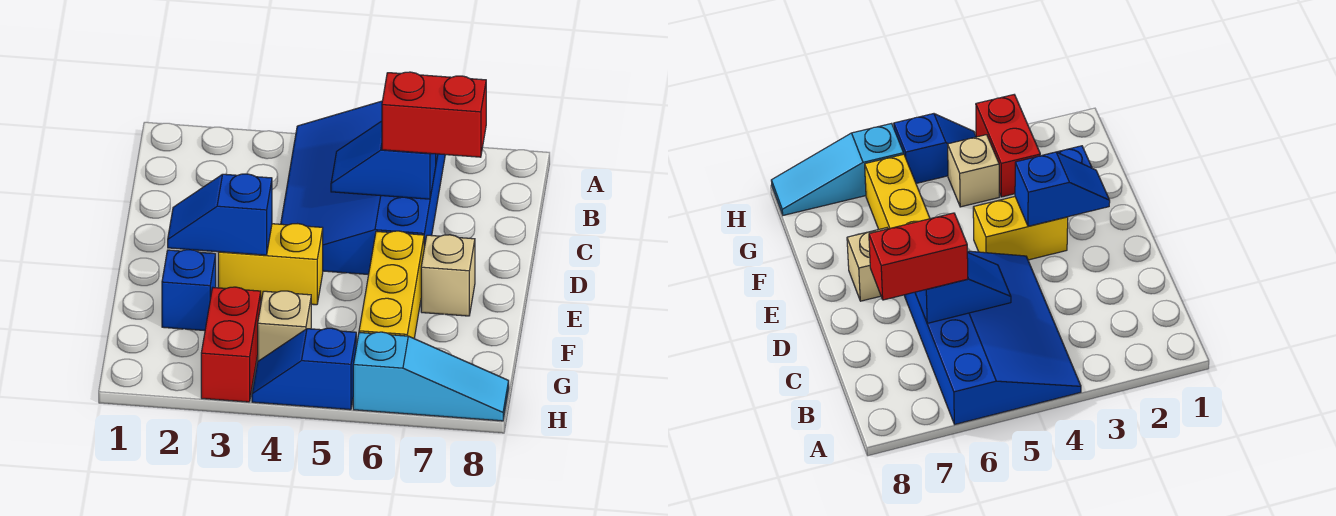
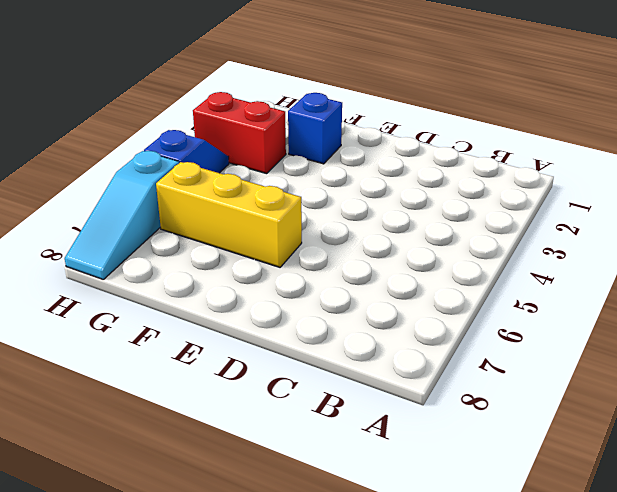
none -> blue slope A4:D6 level 1 top 6
none -> yellow brick E3:E4 level 1
none -> tan brick E7 level 1

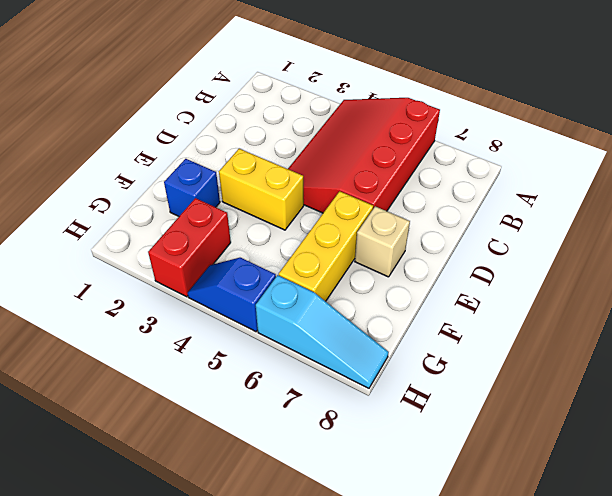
red slope A4:D6 level 1 top 6 -> blue slope A4:D6 level 1 top 6
none -> tan brick G4 level 1
none -> blue slope C5:C6 level 2 top 6
none -> blue slope E2:E3 level 2 top 3

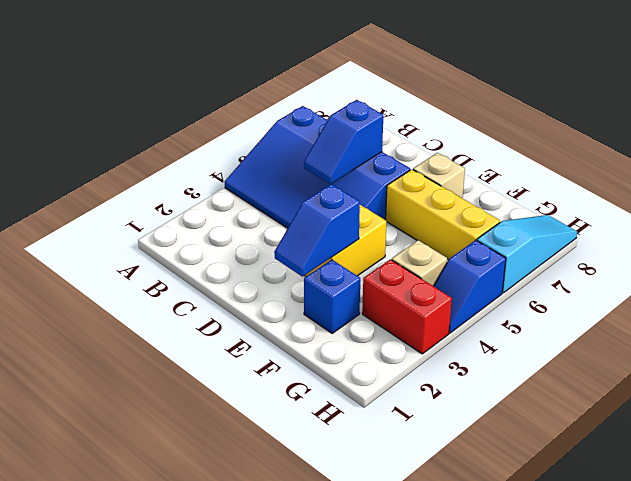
none -> red brick C6:C7 level 3

